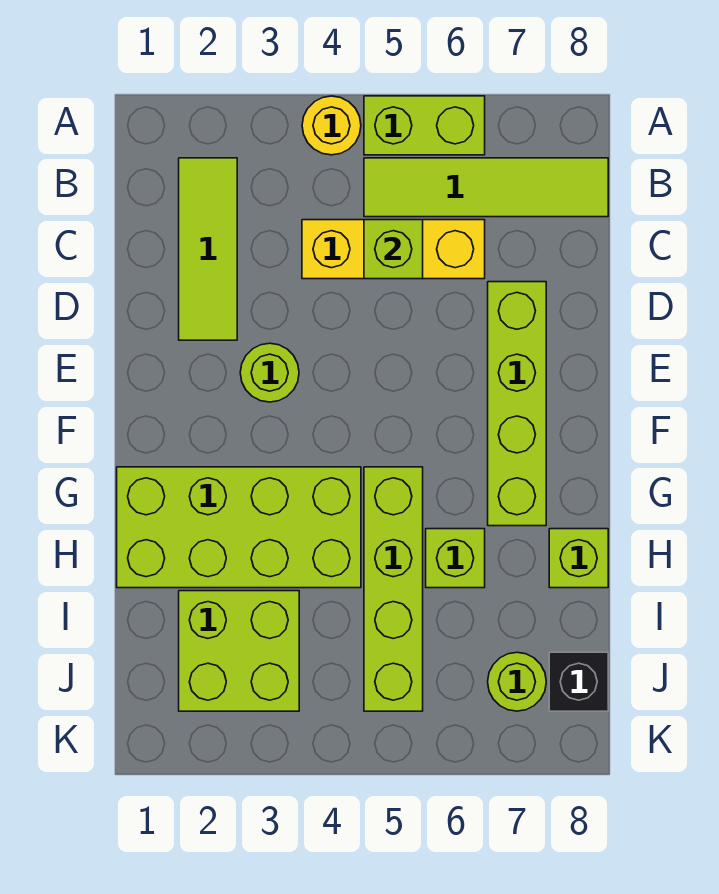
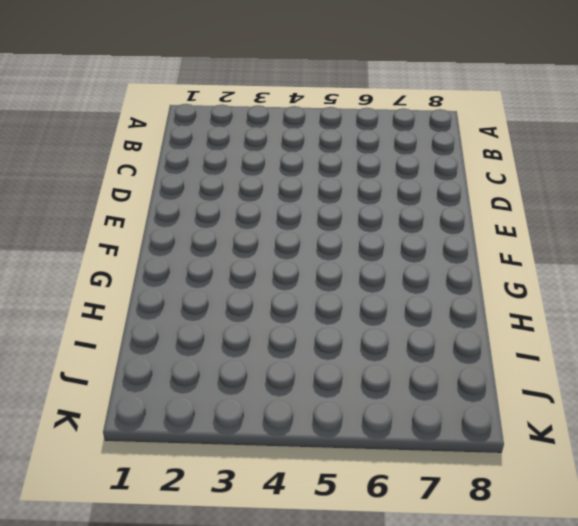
none -> yellow round brick A4 level 1
none -> lime brick A5:A6 level 1
none -> lime tile B2:D2 level 1

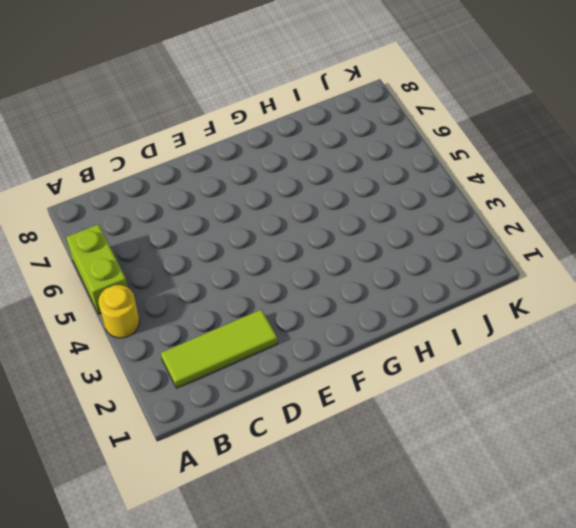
none -> lime tile B5:B8 level 1
none -> yellow brick C4:C6 level 1
none -> lime brick D7:G7 level 1

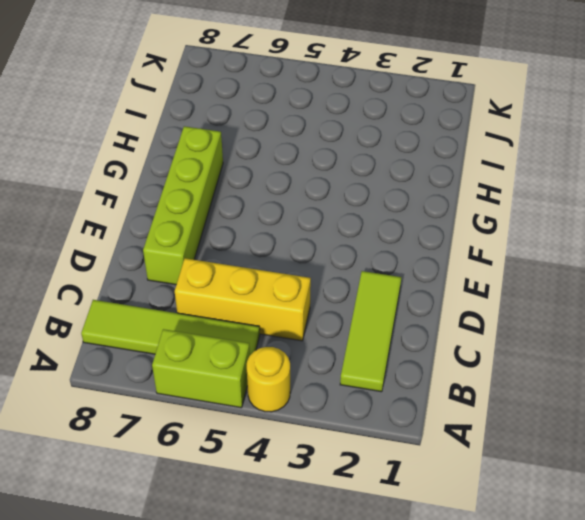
none -> lime round brick E3 level 1
none -> lime brick G1:H4 level 1
none -> lime brick G5:J5 level 1

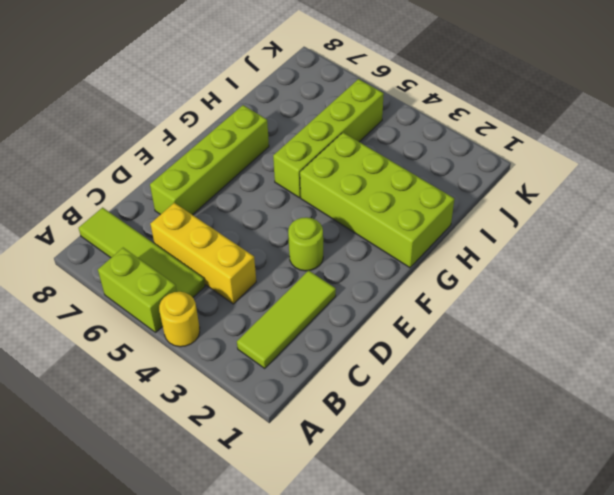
none -> lime brick H6 level 1
none -> lime brick H8 level 1
none -> lime brick I2:J3 level 1

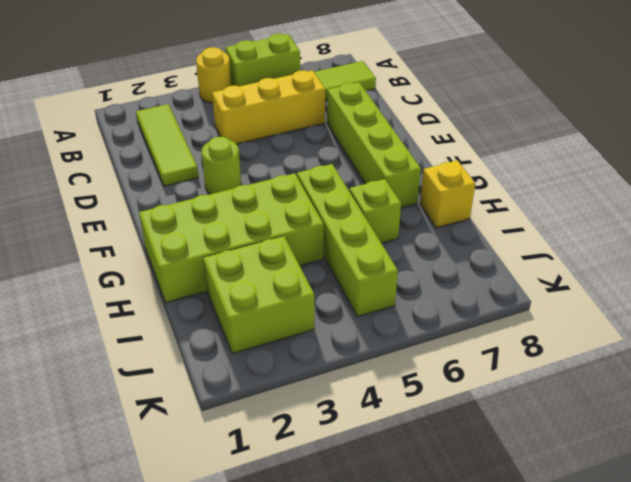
yellow brick H8 level 1 -> lime brick H8 level 1
none -> lime round brick J7 level 1
none -> black brick J8 level 1
none -> lime brick C5 level 2

